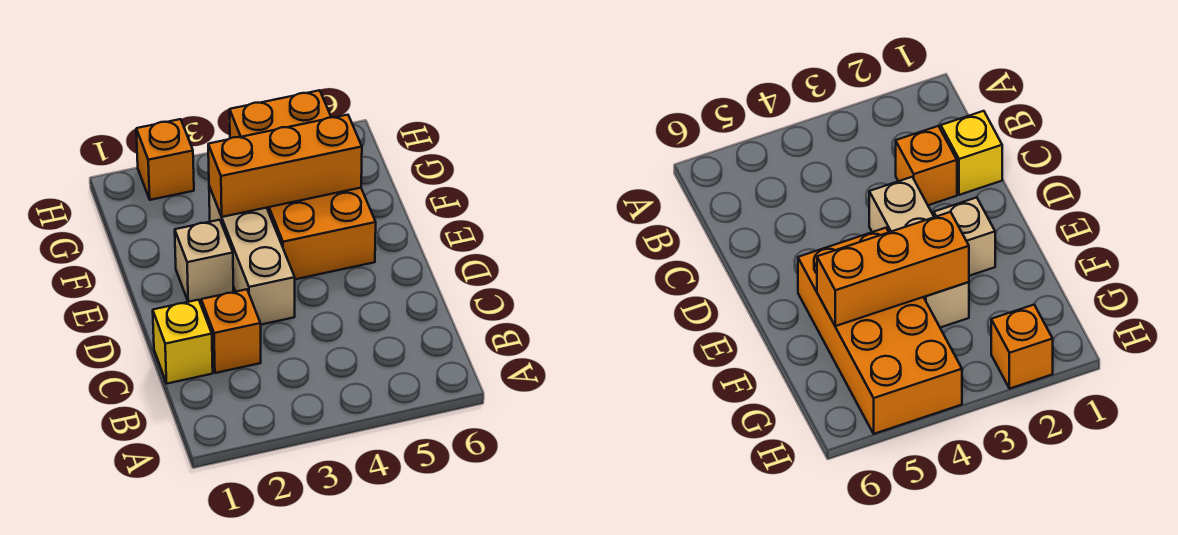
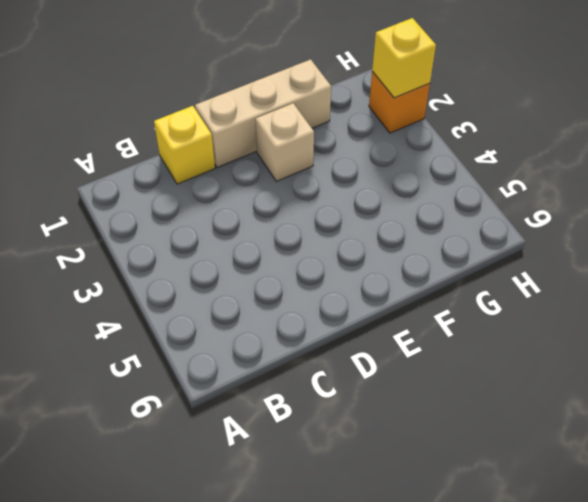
tan brick D1:F1 level 1 -> tan brick D3:F3 level 1
yellow brick H2 level 2 -> none
none -> orange brick C2 level 1
none -> orange brick E4:H5 level 1

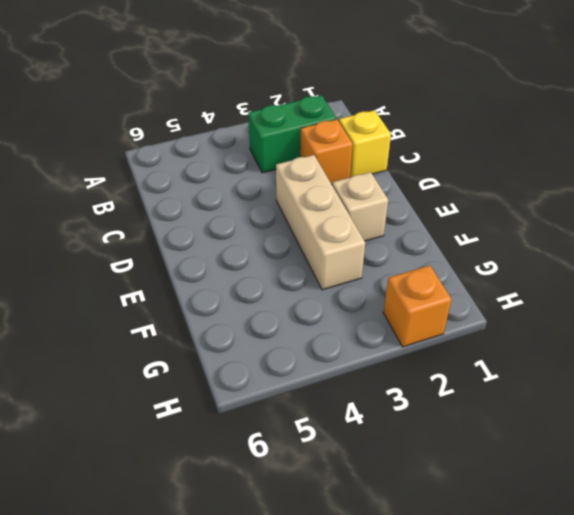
green brick B2:B3 level 1 -> none
none -> orange brick E4:H5 level 1
none -> orange brick F3:F5 level 2

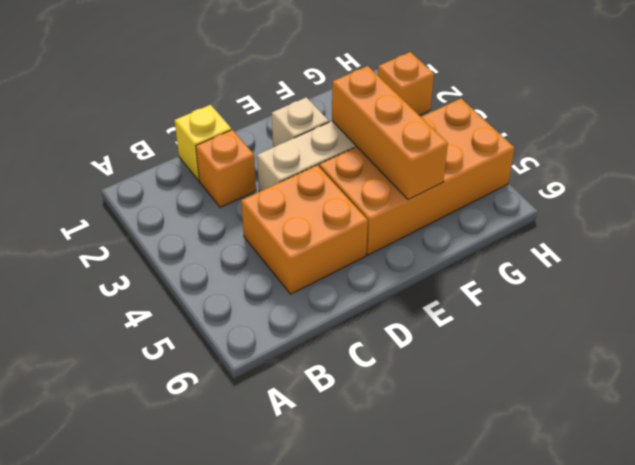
orange brick C4:D5 level 1 -> none

